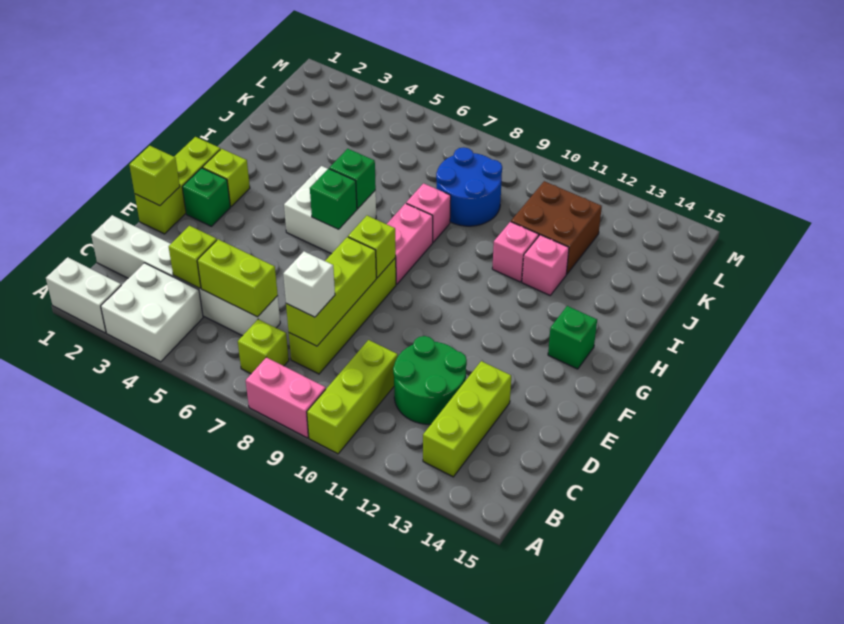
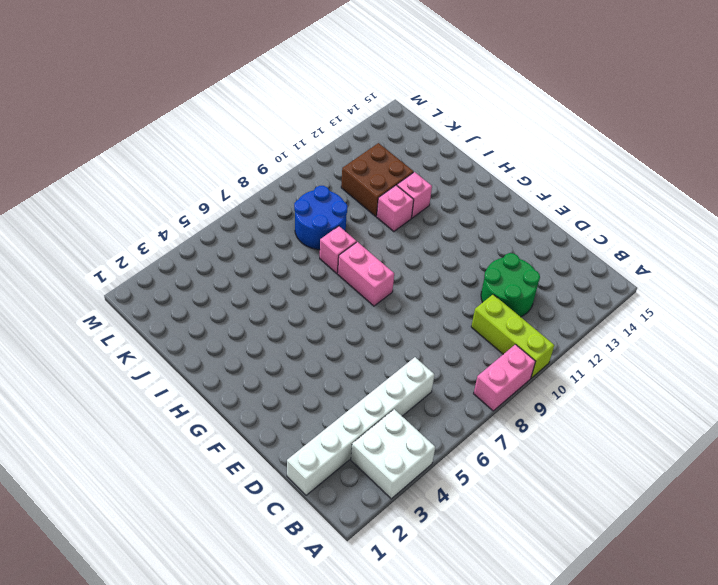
none -> white brick A1:A2 level 1
none -> lime brick B7 level 1
none -> lime brick B13:D13 level 1

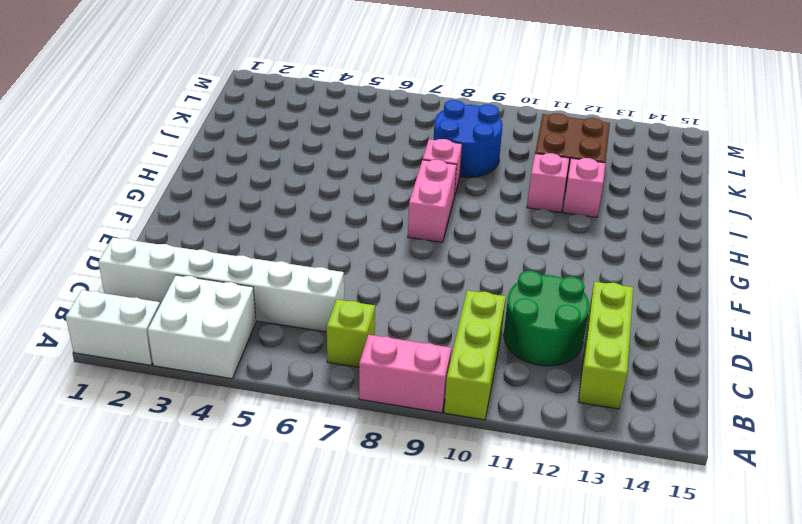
none -> lime brick C8:F8 level 1
none -> lime brick E1:G1 level 1
none -> green brick F2 level 1

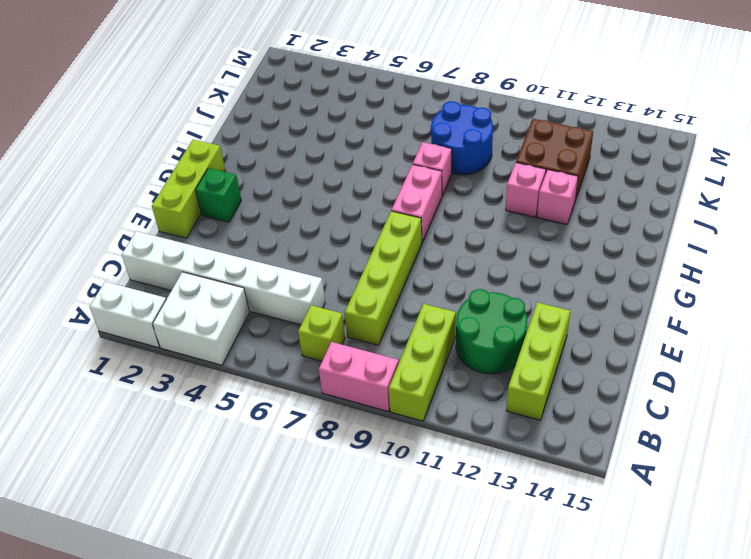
none -> lime brick G2 level 1
none -> white brick G5:H6 level 1
none -> green brick G14 level 1

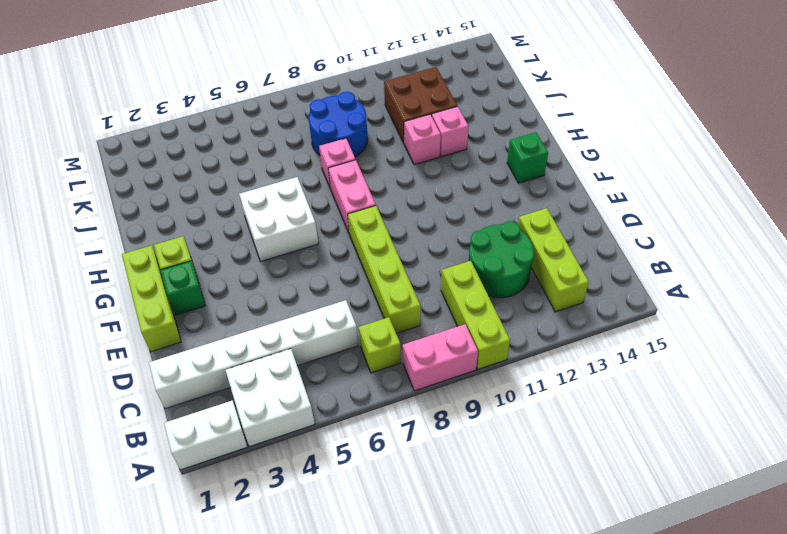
none -> lime brick C4 level 2
none -> lime brick C5:C6 level 2
none -> lime brick C8:E8 level 2

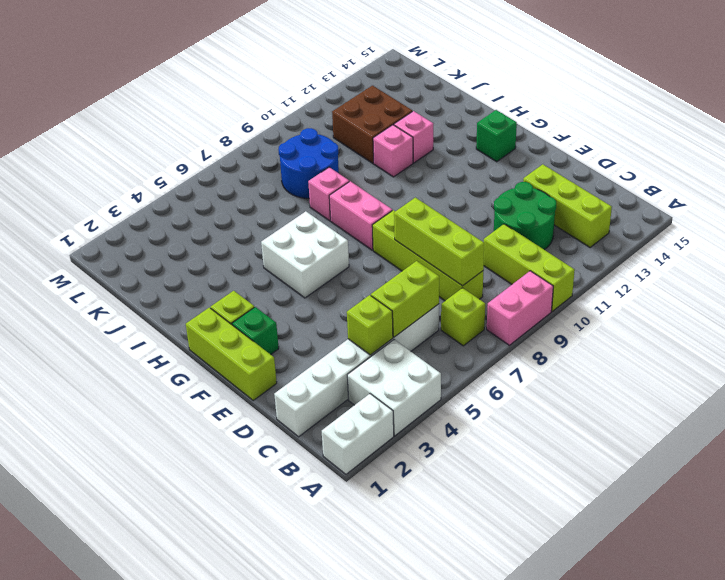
none -> lime brick E1 level 2
none -> lime brick F8 level 2
none -> green brick G6 level 2

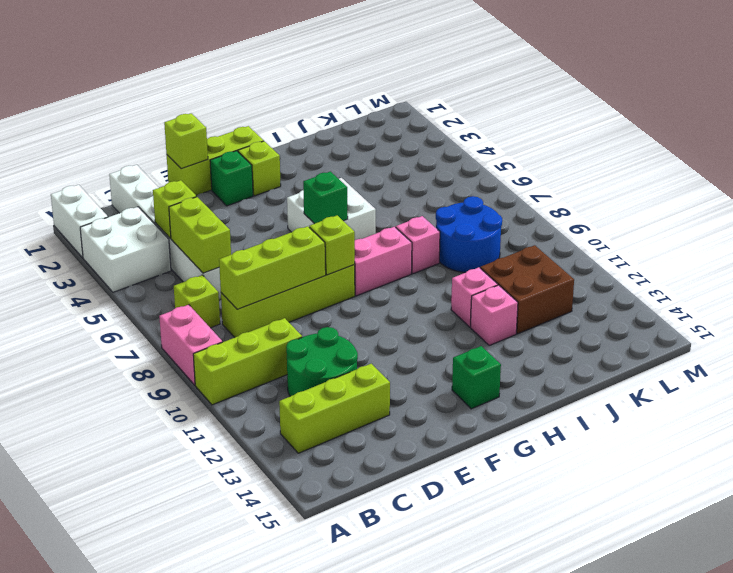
none -> green brick H6 level 2
none -> white brick C8 level 3

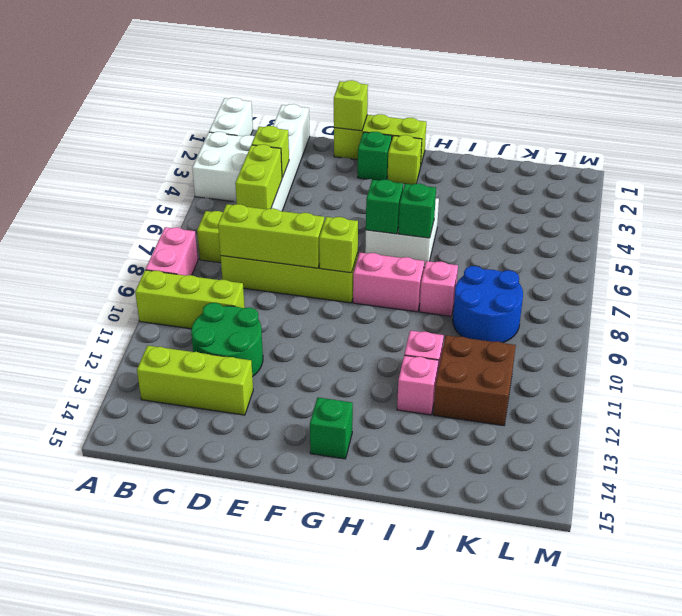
none -> white brick C8 level 3

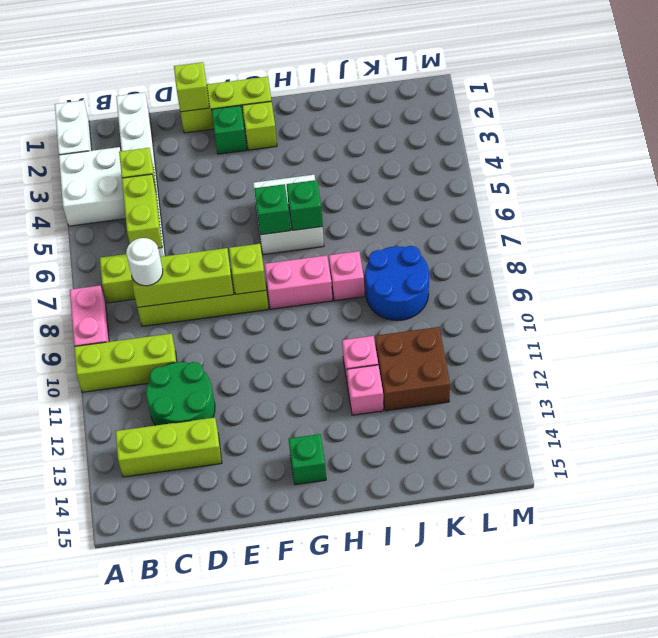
white round brick C8 level 3 -> white brick C8 level 3

